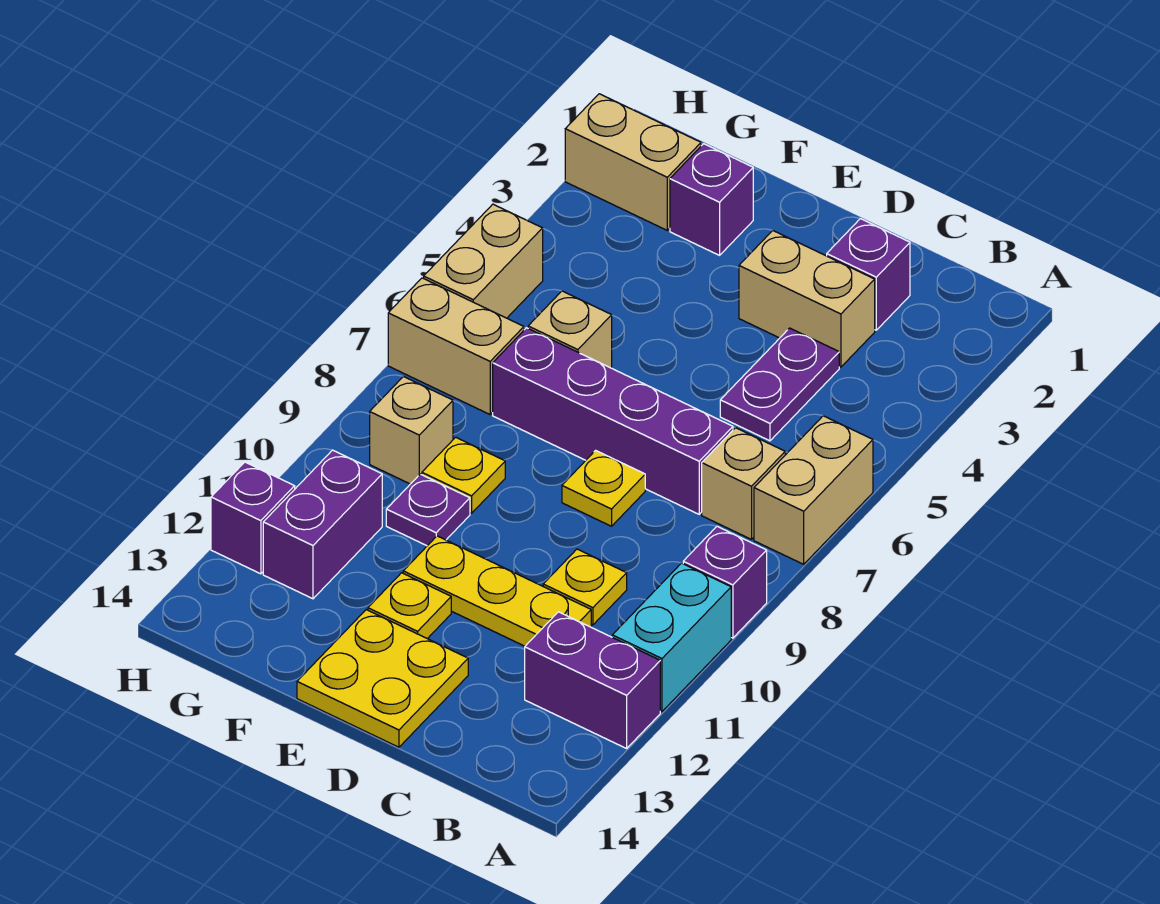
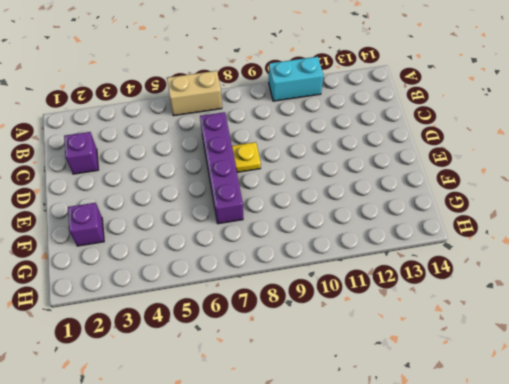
none -> purple brick A9 level 1
none -> purple brick A12:B12 level 1
none -> tan brick B7 level 1

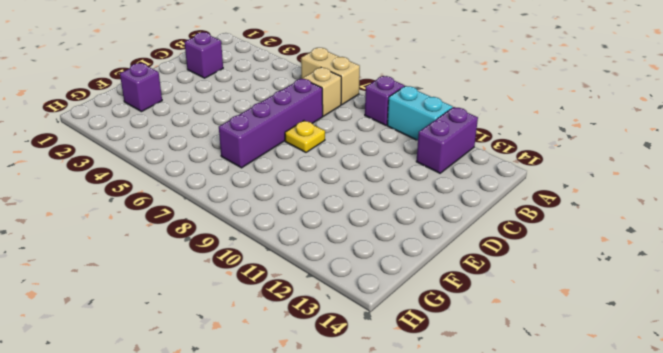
none -> tan brick C3:D3 level 1
none -> purple plate C4:C5 level 1
none -> yellow plate C10 level 1

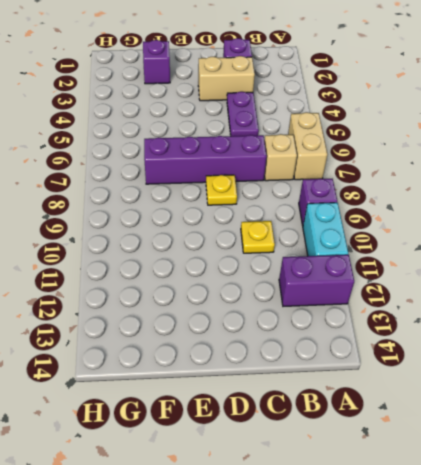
none -> yellow plate C11:E11 level 1
none -> yellow plate D13:E14 level 1
none -> yellow plate E12 level 1

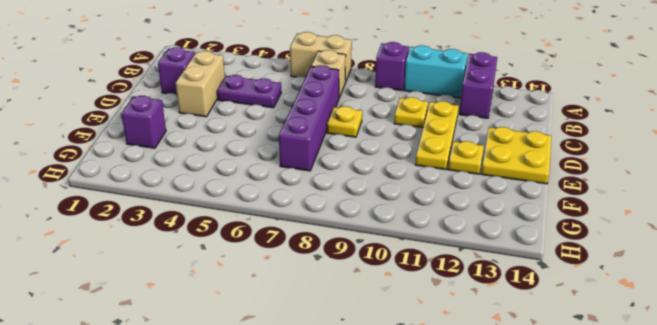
none -> tan brick F6 level 1
none -> yellow plate F9 level 1
none -> purple plate F10 level 1

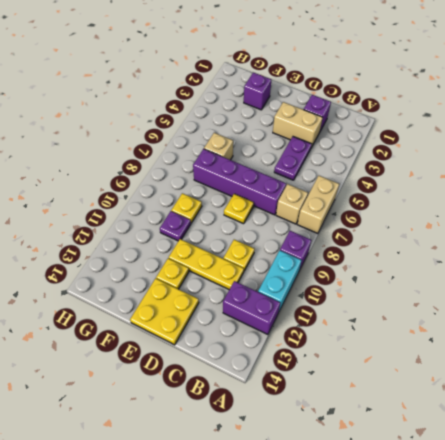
none -> tan brick G2:H2 level 1
none -> tan brick G7:H7 level 1
none -> tan brick G9 level 1

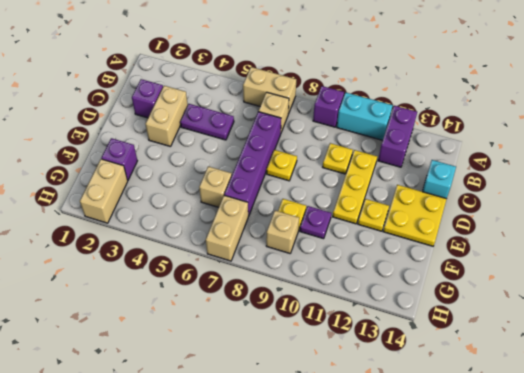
cyan brick C14 level 1 -> none
none -> purple brick G11:G12 level 1
none -> tan brick H5:H6 level 1
none -> purple brick H12 level 1

